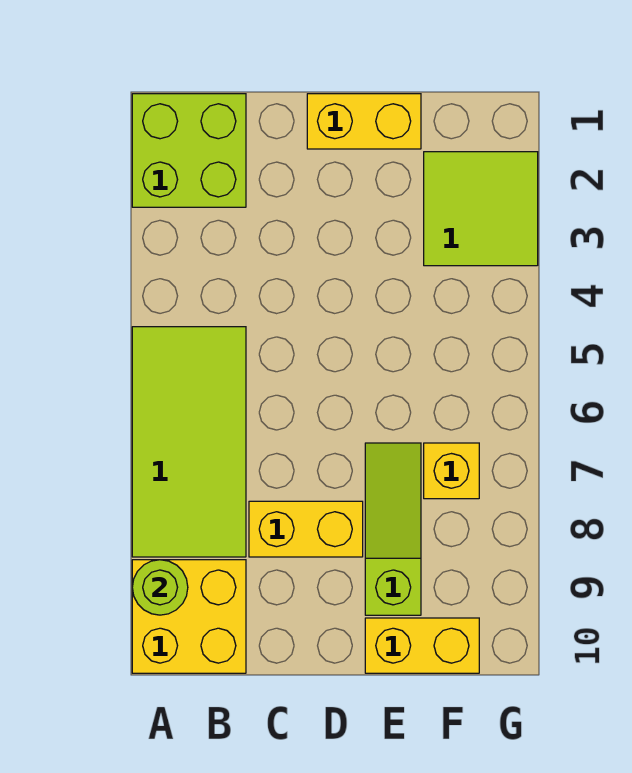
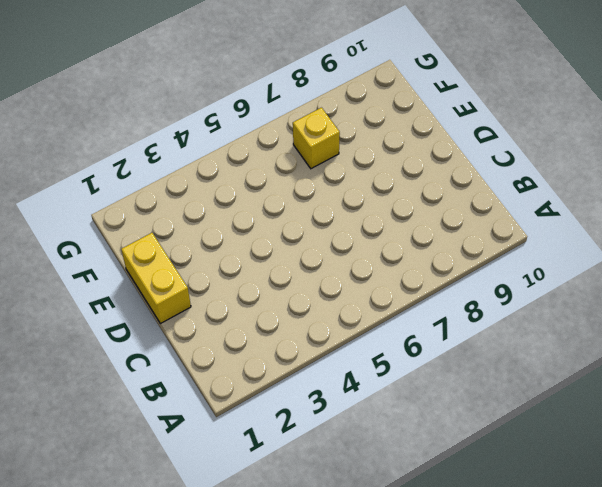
none -> lime brick A1:B2 level 1
none -> lime tile A5:B8 level 1

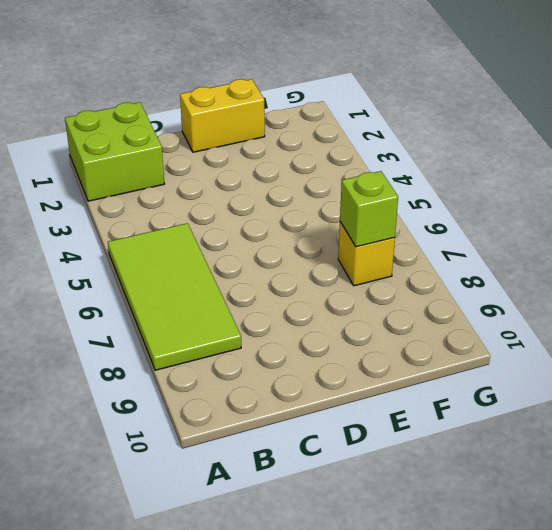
lime brick F7 level 2 -> none
none -> yellow brick A9:B10 level 1
none -> yellow brick C8:D8 level 1

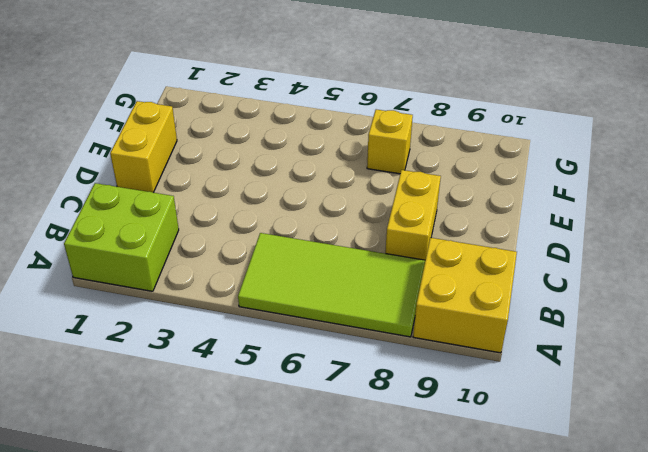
none -> lime slope E7:E9 level 1 top 9
none -> yellow brick E10:F10 level 1

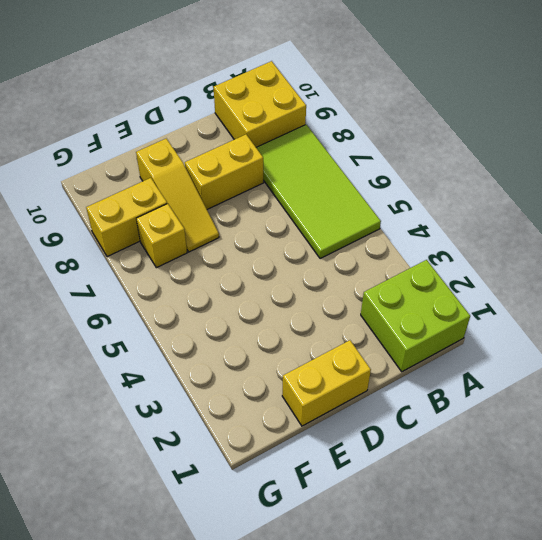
yellow slope E7:E9 level 1 top 9 -> lime slope E7:E9 level 1 top 9
yellow brick F8:G8 level 1 -> yellow brick E10:F10 level 1
none -> lime tile F2:G3 level 1
none -> lime round brick A9 level 2

